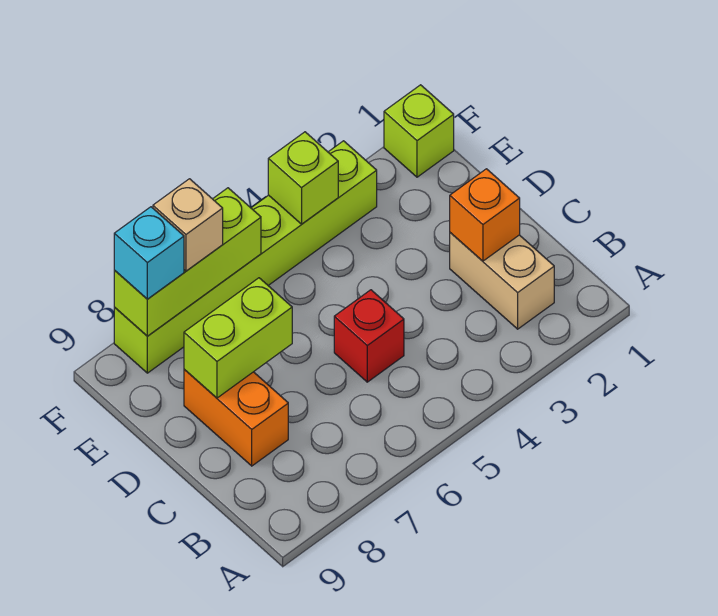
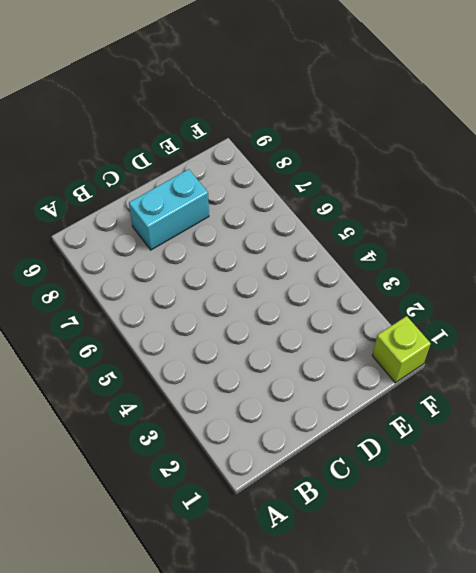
cyan brick C8:D8 level 1 -> orange brick C8:D8 level 1
none -> tan brick B2:C2 level 1
none -> red brick C5 level 1

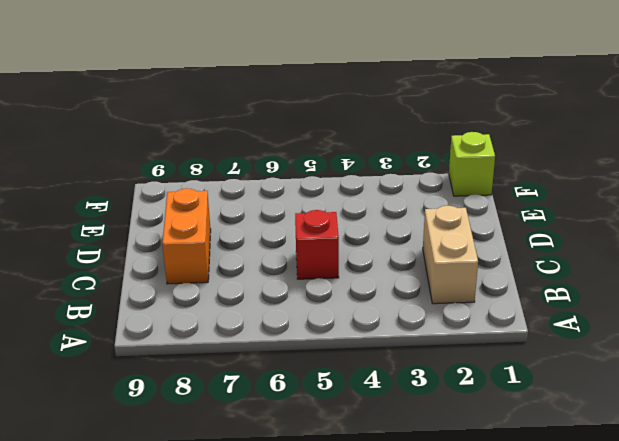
none -> lime brick F3:F8 level 1
none -> orange brick C2 level 2

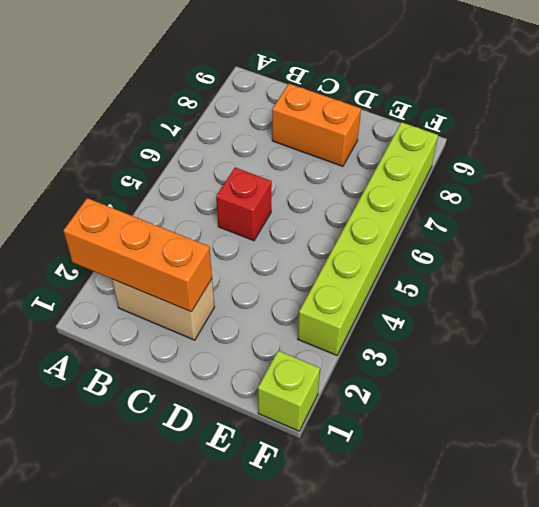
orange brick A2:C2 level 2 -> orange brick C2 level 2
none -> lime brick D7:D8 level 2
none -> lime brick F4 level 2

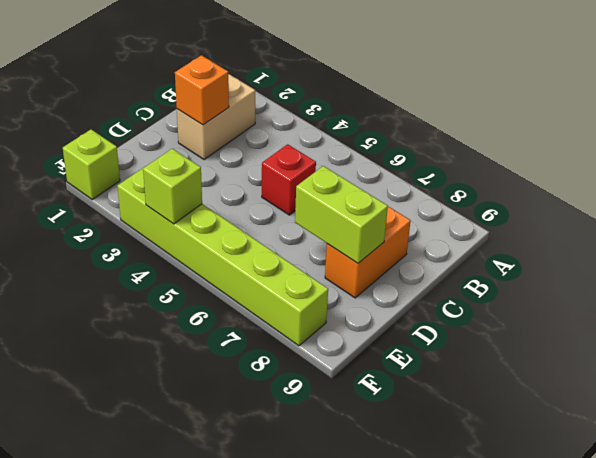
none -> lime brick F6:F8 level 2
none -> tan brick F7 level 3

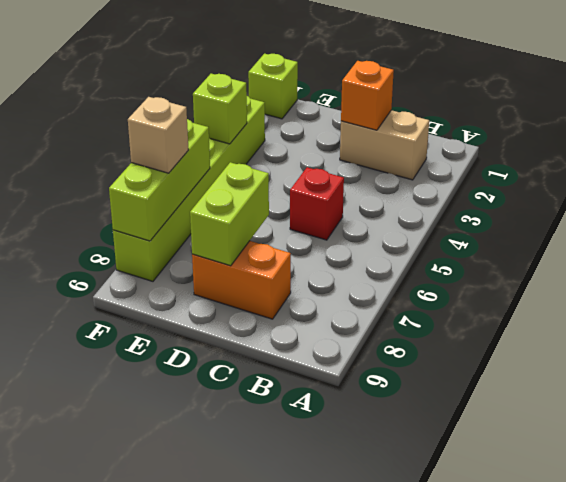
none -> cyan brick F8 level 3

